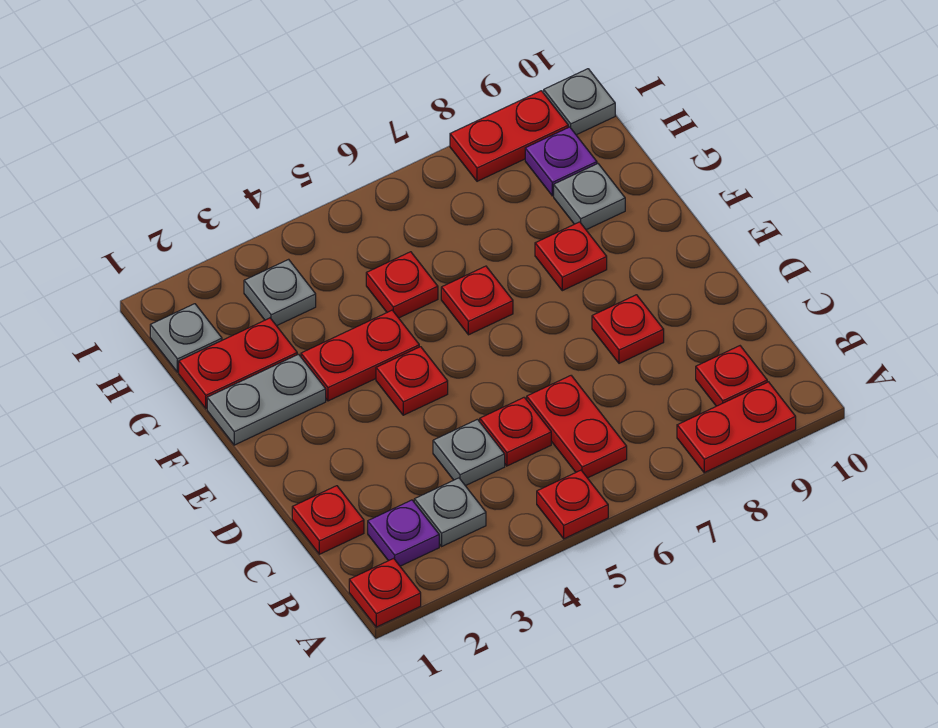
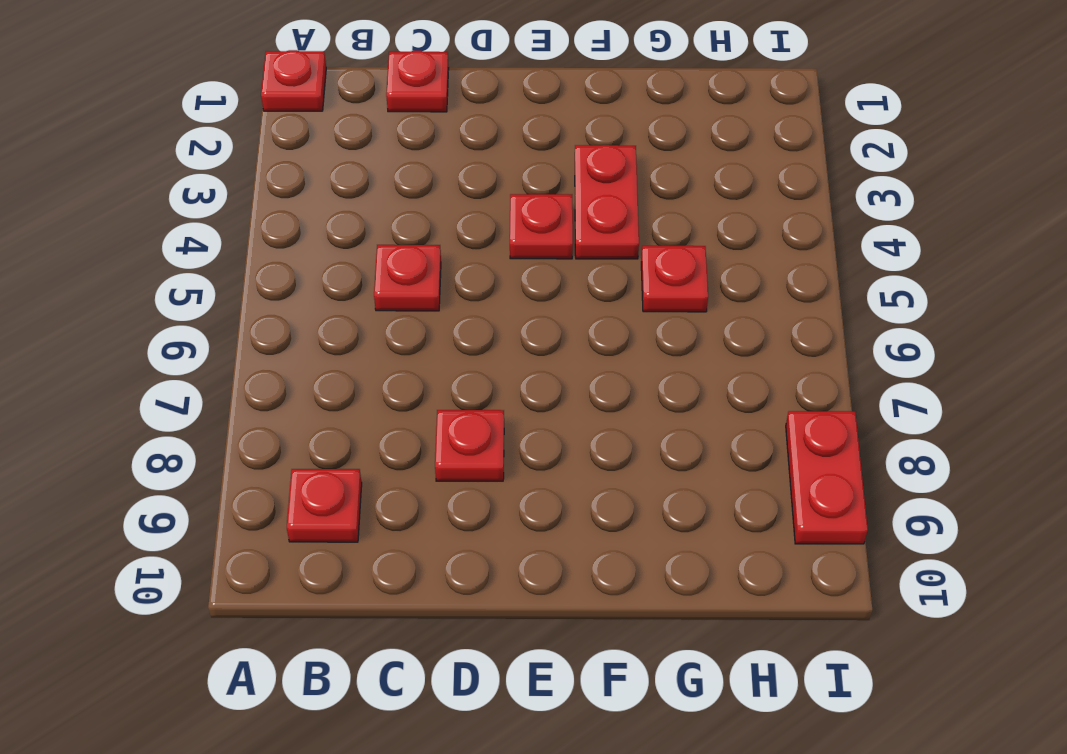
none -> red plate A5 level 1
none -> red plate A8:A9 level 1
none -> purple plate B2 level 1

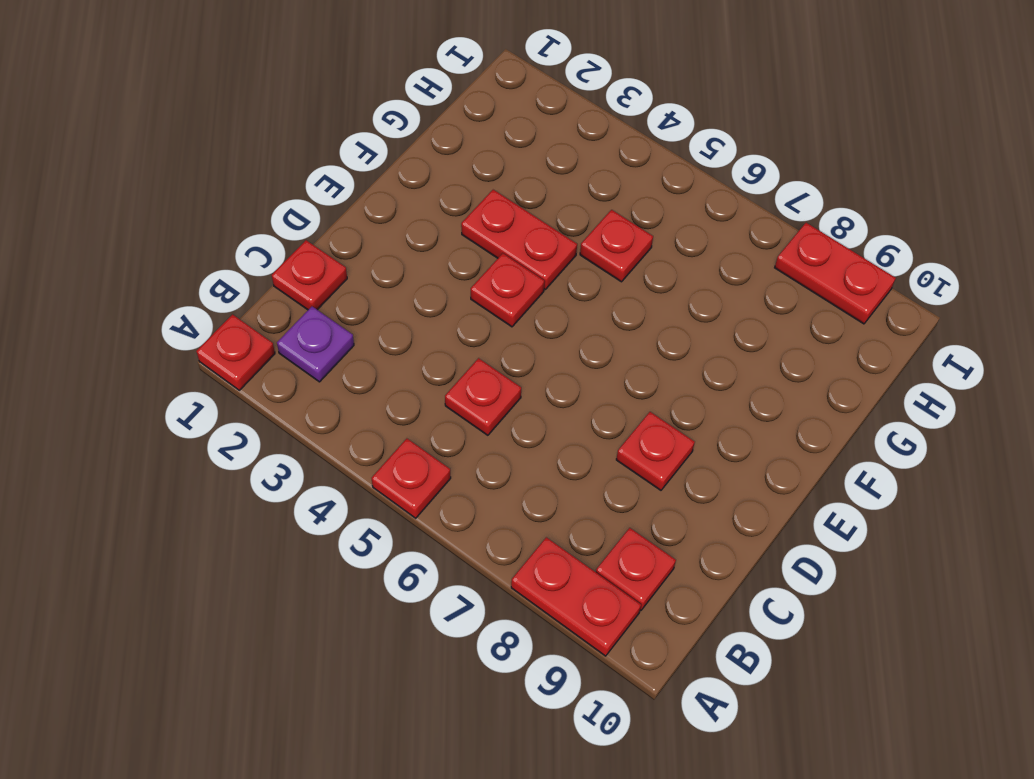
none -> grey plate B3 level 1
none -> red plate B6:C6 level 1
none -> grey plate C4 level 1

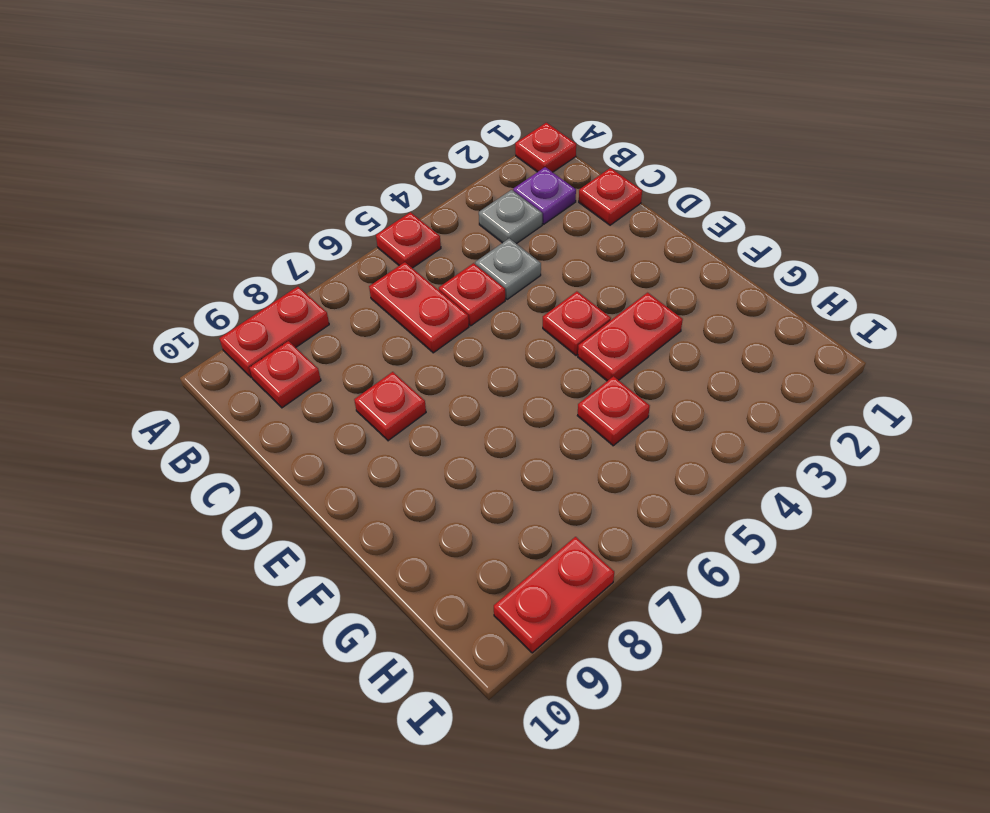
none -> grey plate F1:F2 level 1
none -> red plate F6 level 1
none -> red plate F8 level 1

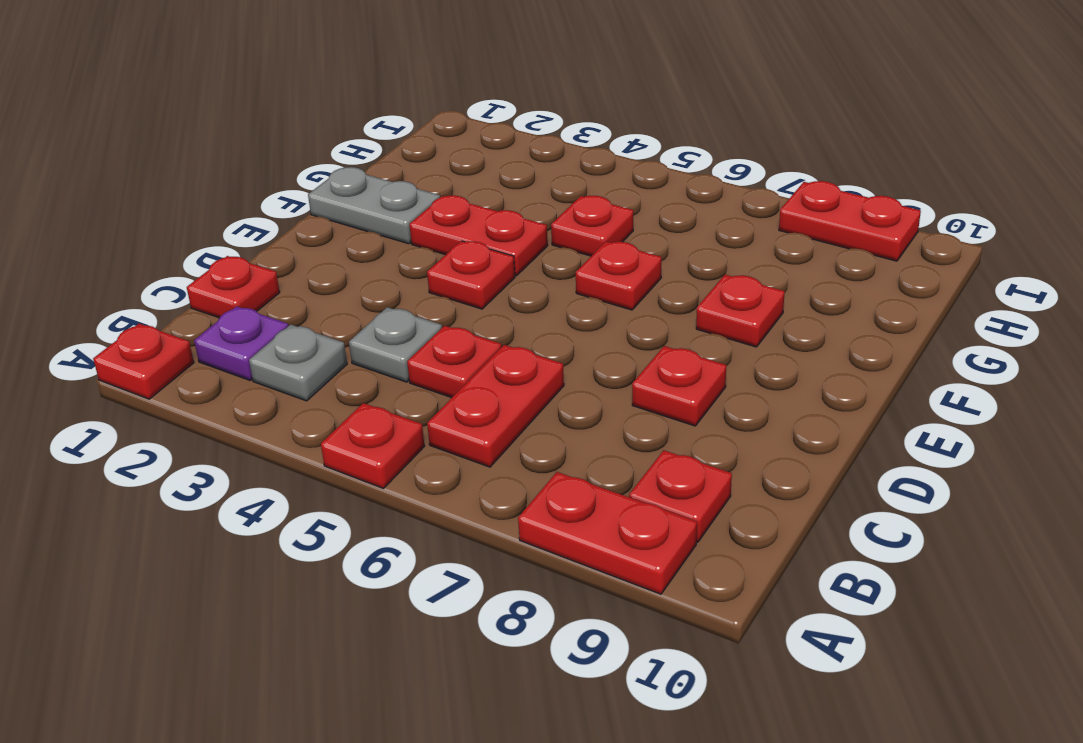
none -> red plate G1:G2 level 1
none -> grey plate G9 level 1
none -> grey plate H1 level 1

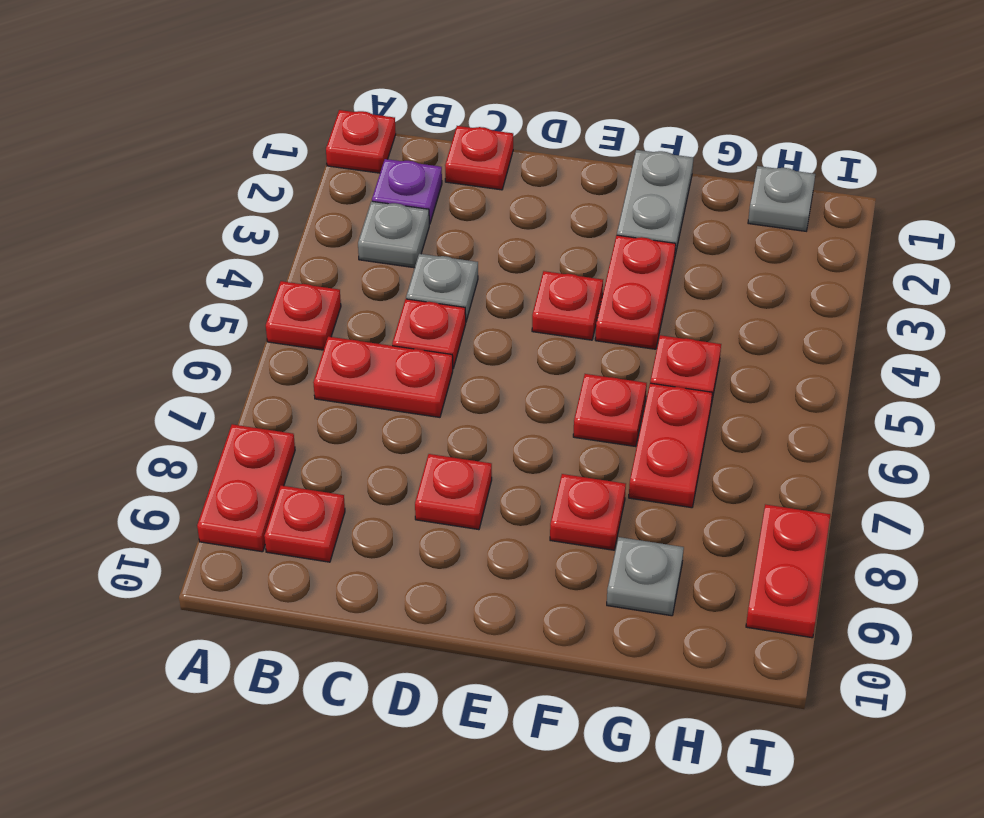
red plate G6:G7 level 1 -> red plate G1:G2 level 1
none -> grey plate H3 level 1
none -> purple plate H9 level 1
none -> grey plate I10 level 1

